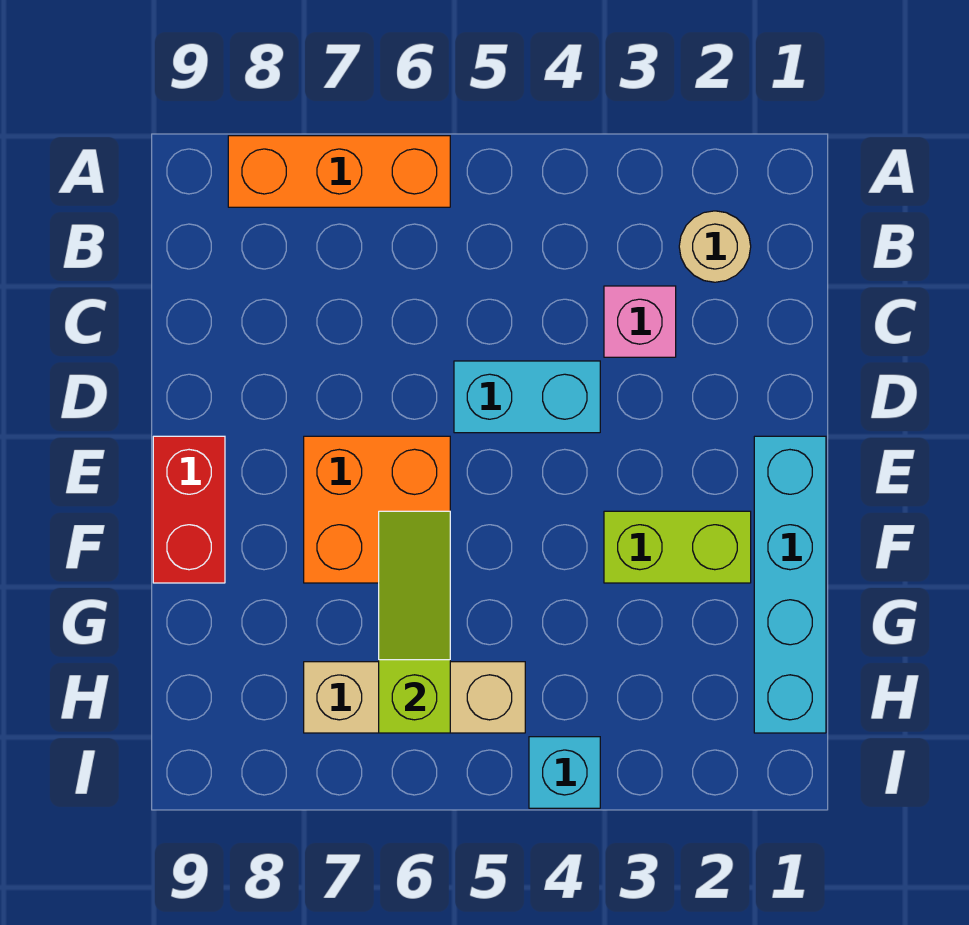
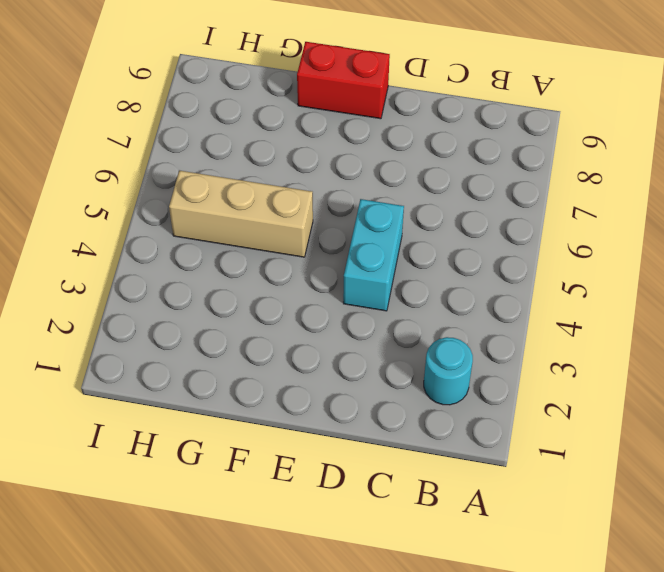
cyan round brick B2 level 1 -> tan round brick B2 level 1
tan brick F5:H5 level 1 -> tan brick H5:H7 level 1
none -> orange brick A6:A8 level 1
none -> pink brick C3 level 1

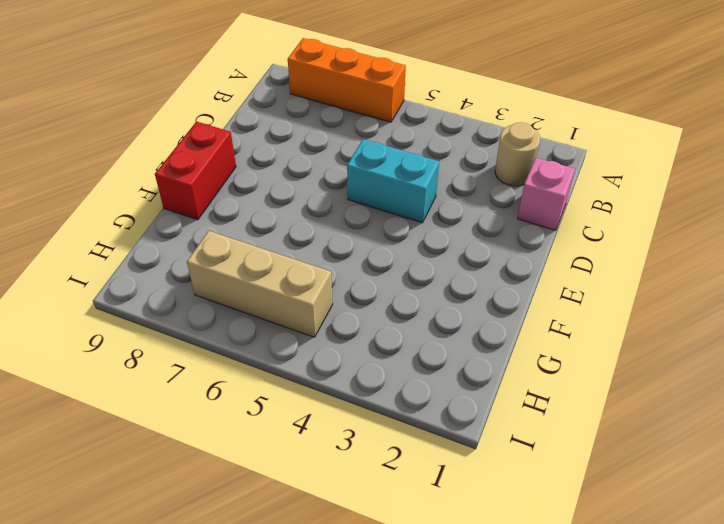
pink brick C1 level 1 -> pink brick C3 level 1
none -> cyan brick E1:H1 level 1
none -> orange brick E6:F7 level 1

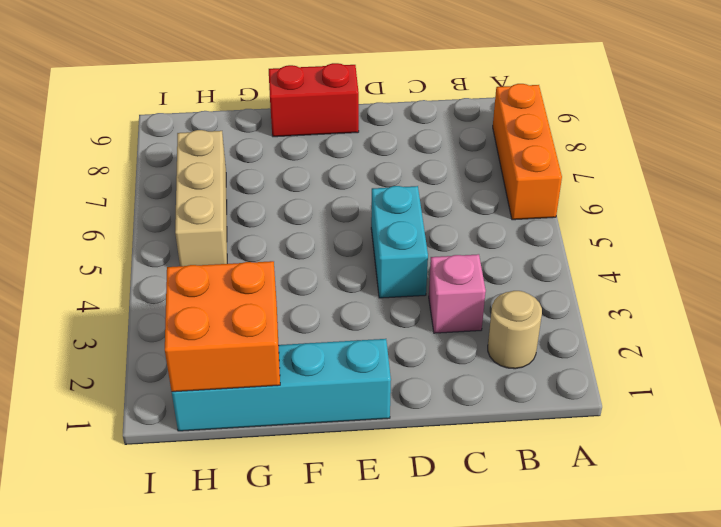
orange brick G1:H2 level 2 -> orange brick E6:F7 level 1
none -> lime brick F2:F3 level 1
none -> cyan brick I4 level 1

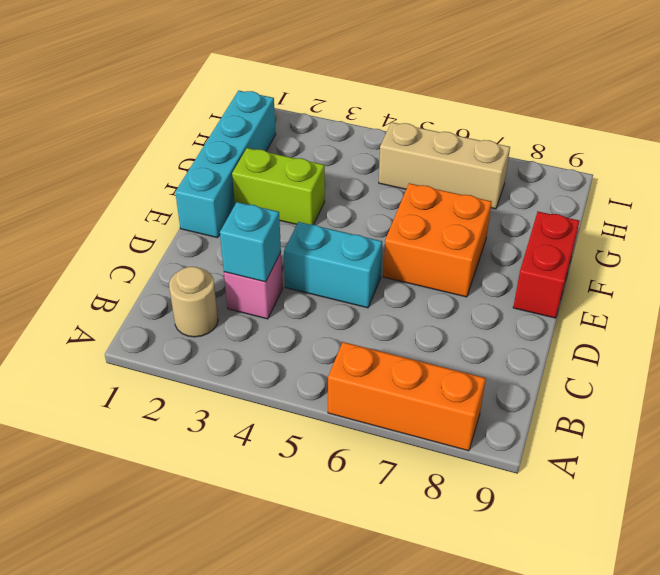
cyan brick C3 level 2 -> cyan brick I4 level 1
none -> lime slope F6:H6 level 2 top H

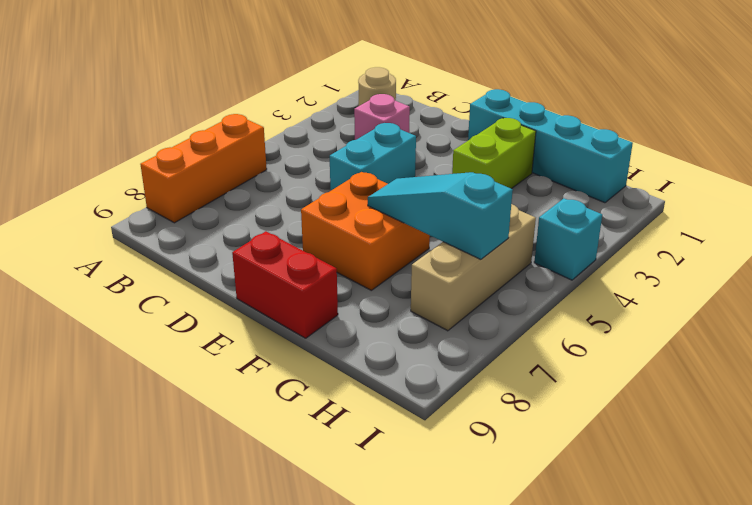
cyan slope F6:H6 level 2 top H -> lime slope F6:H6 level 2 top H

